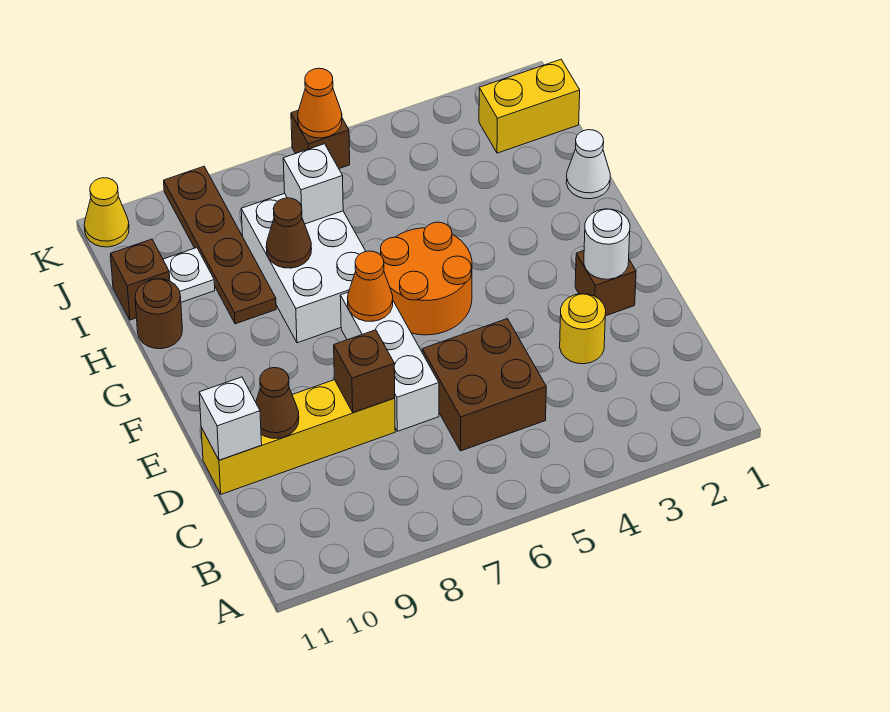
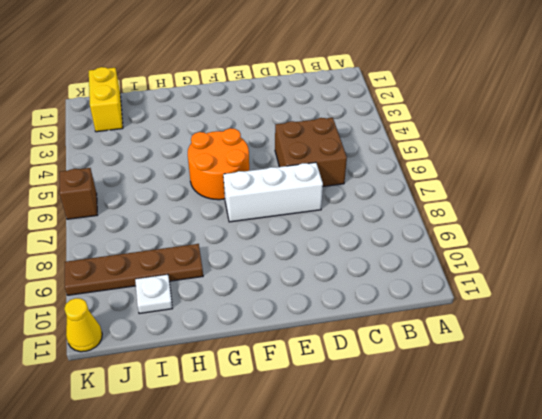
none -> yellow round brick D3 level 1
none -> yellow brick D8:D11 level 1
none -> brown brick E2 level 1

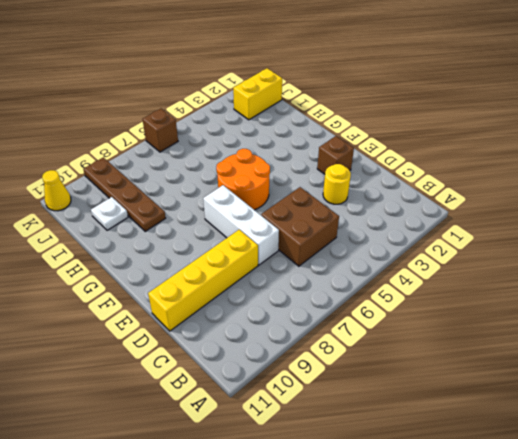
none -> white brick G7:I8 level 1
none -> white cone H1 level 1
none -> brown round brick H11 level 1

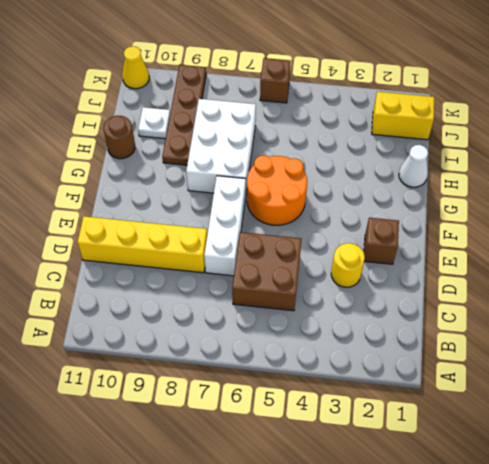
none -> brown brick I11 level 1
none -> brown brick D8 level 2
none -> brown cone D10 level 2

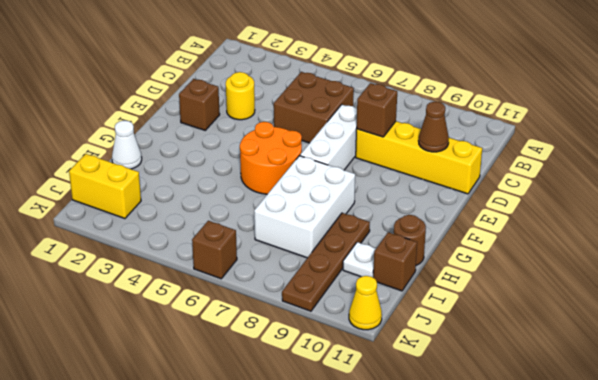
none -> white brick D11 level 2
none -> white round brick E2 level 2
none -> orange cone F7 level 2

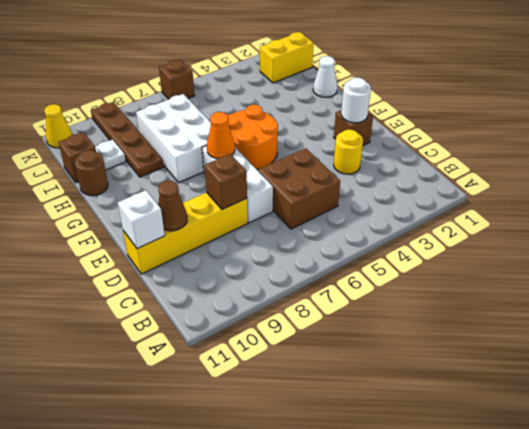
none -> brown cone H8 level 2
none -> white brick I7 level 2
none -> orange cone K6 level 2

